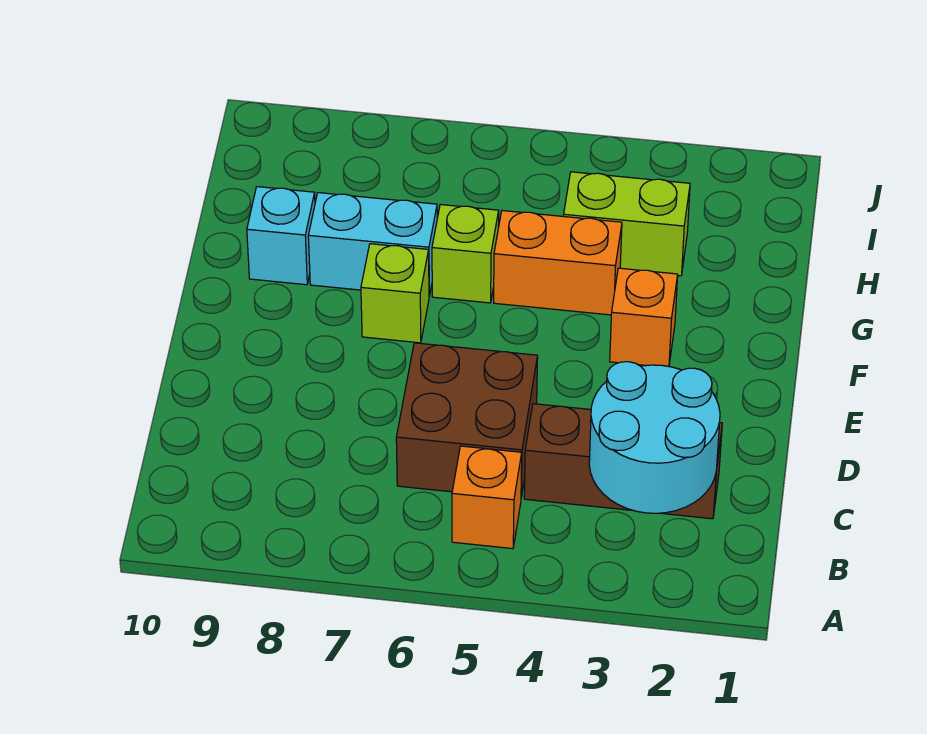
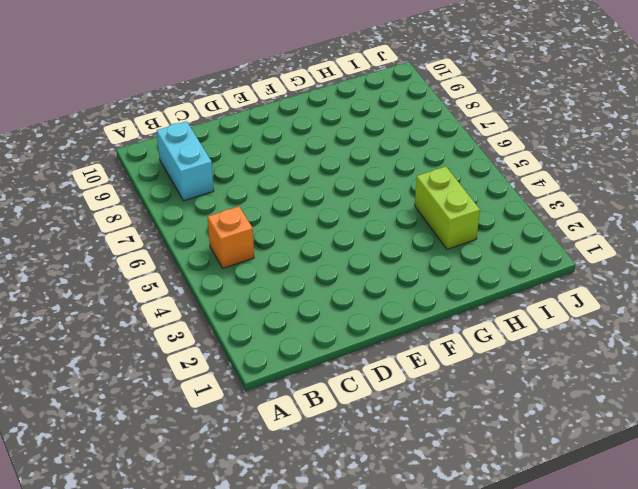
cyan brick B8:B9 level 1 -> cyan brick G7:G8 level 1
none -> brown brick C2:C4 level 1
none -> brown brick C5:D6 level 1

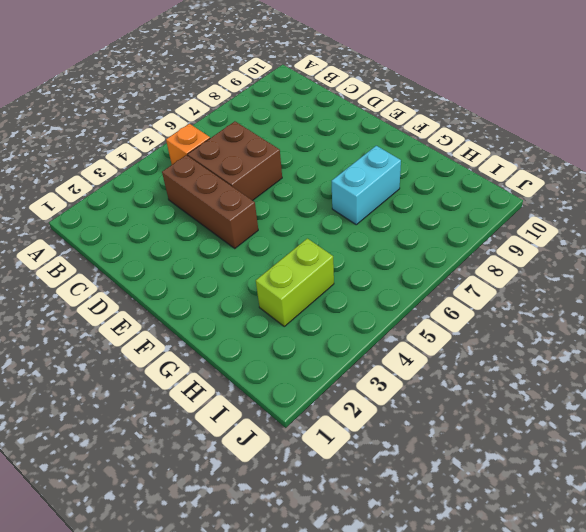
brown brick C4:E4 level 1 -> brown brick C2:C4 level 1
none -> orange brick F3 level 1
none -> lime brick F7 level 1

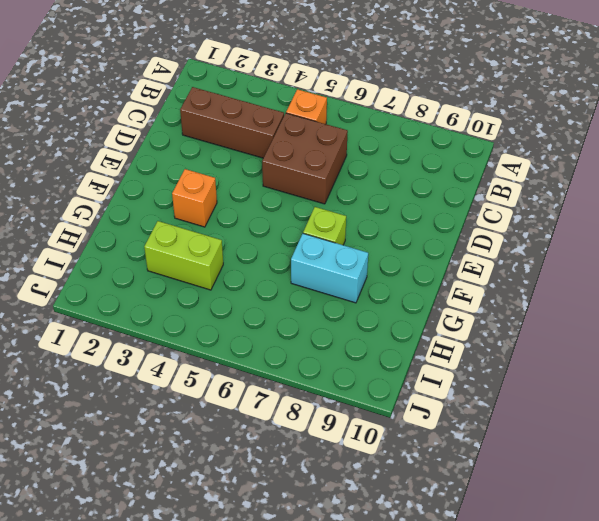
none -> orange brick G4:G5 level 1
none -> lime brick G6 level 1

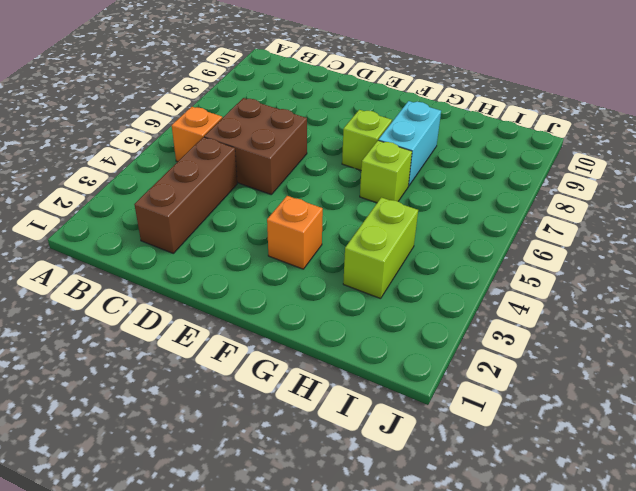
none -> orange brick G4:G5 level 1
none -> cyan brick G9 level 1

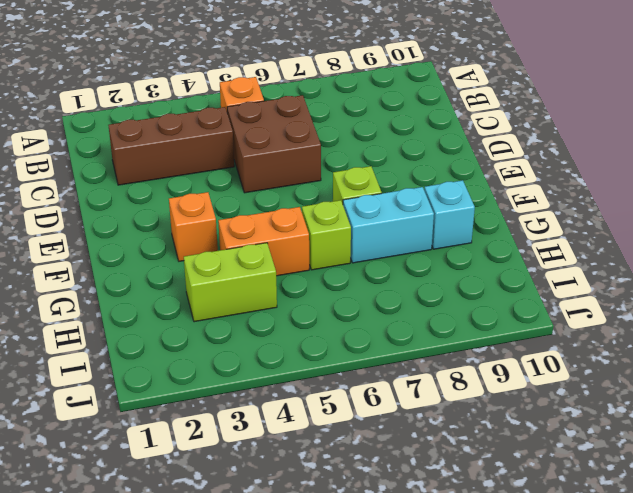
none -> cyan round brick B2:C3 level 2

